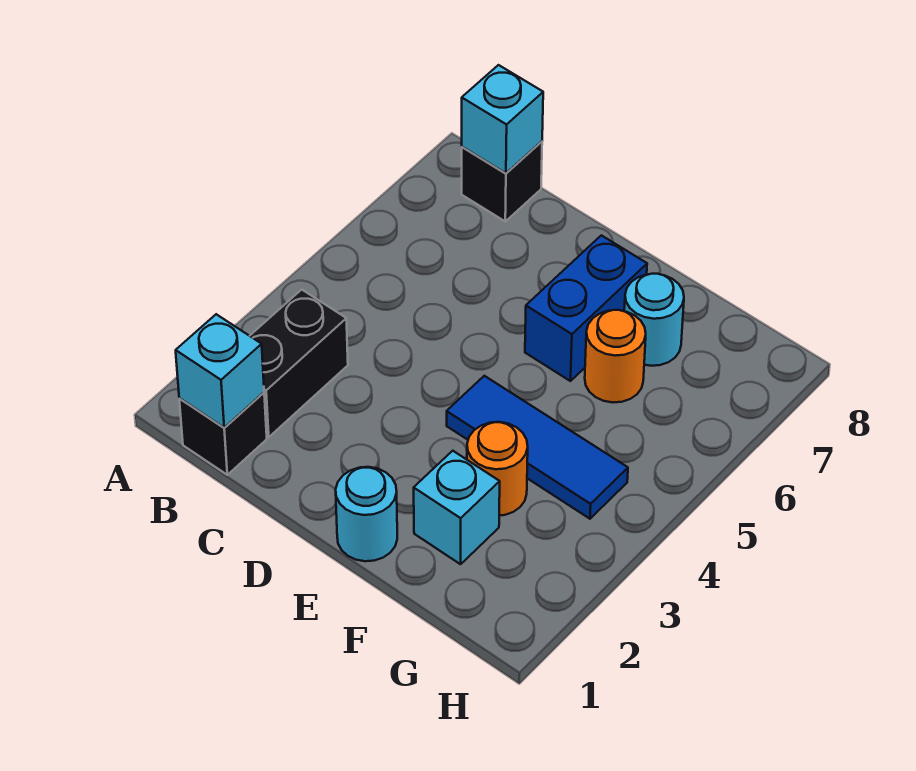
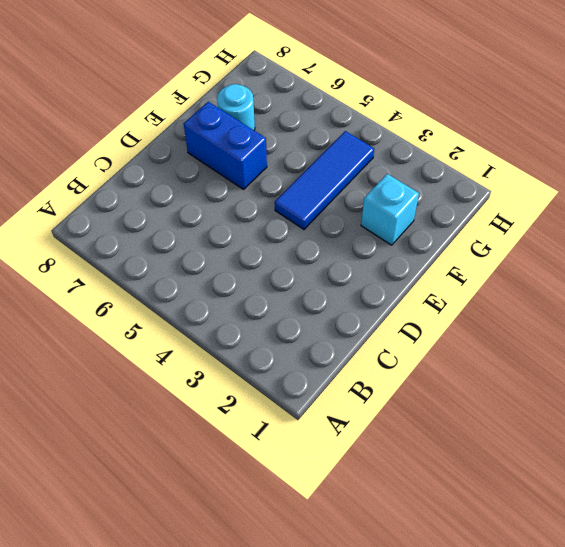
none -> black brick B1 level 1
none -> black brick B2:B3 level 1
none -> black brick B8 level 1

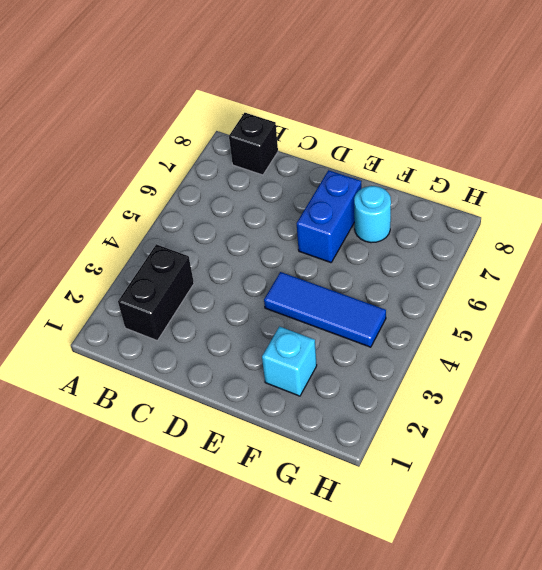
none -> black brick B1 level 1
none -> cyan round brick E1 level 1
none -> orange round brick F3 level 1

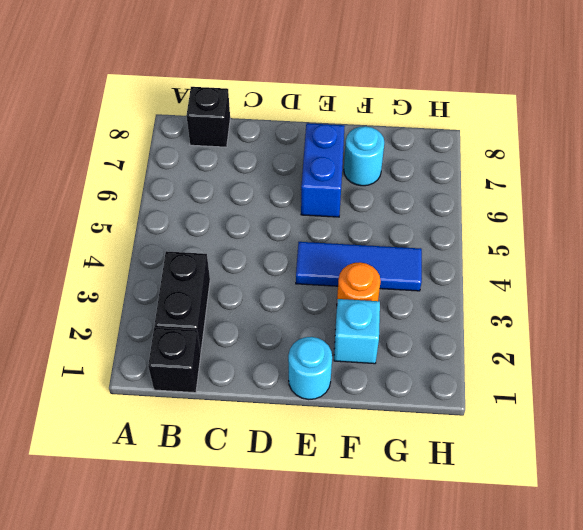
none -> orange round brick F6 level 1
none -> cyan brick B1 level 2
none -> cyan brick B8 level 2

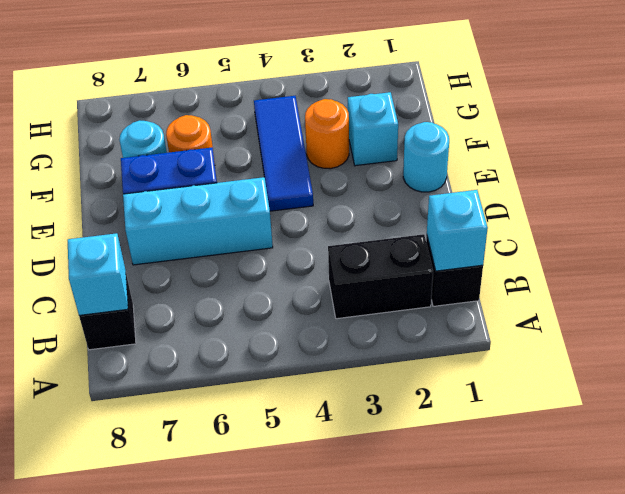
cyan brick D5:D7 level 1 -> none

